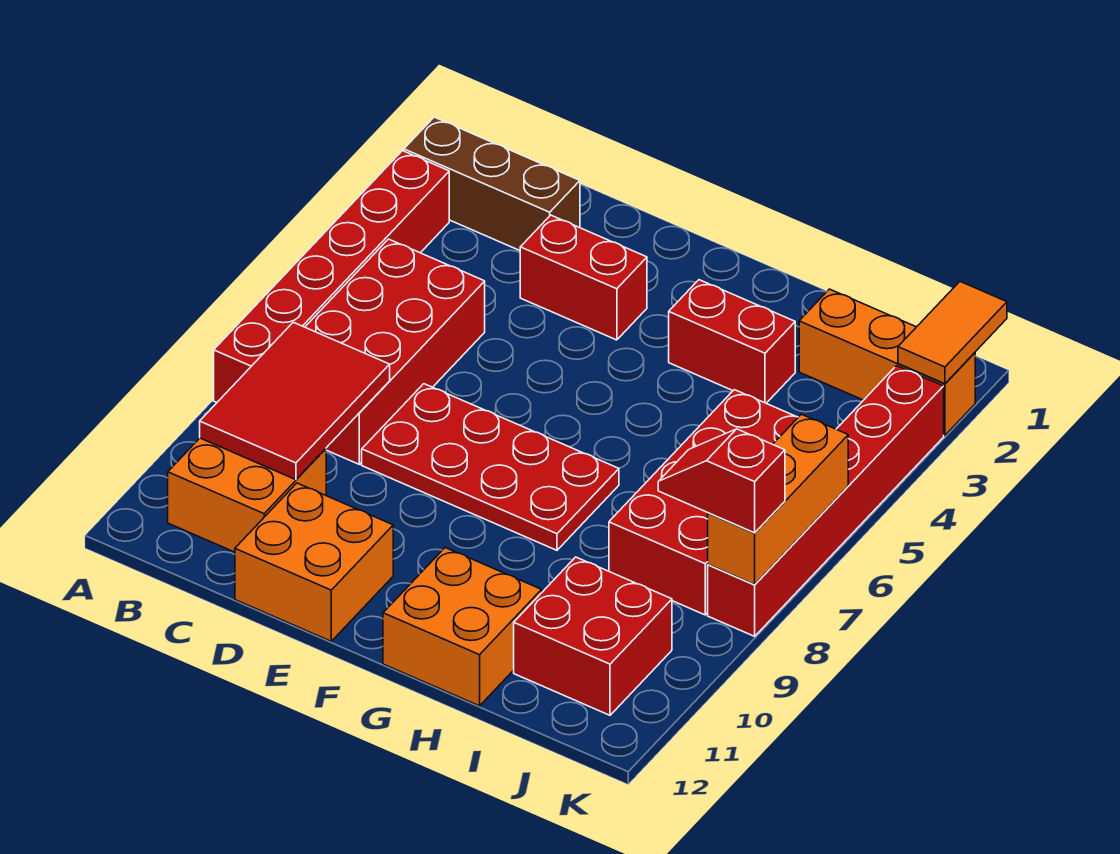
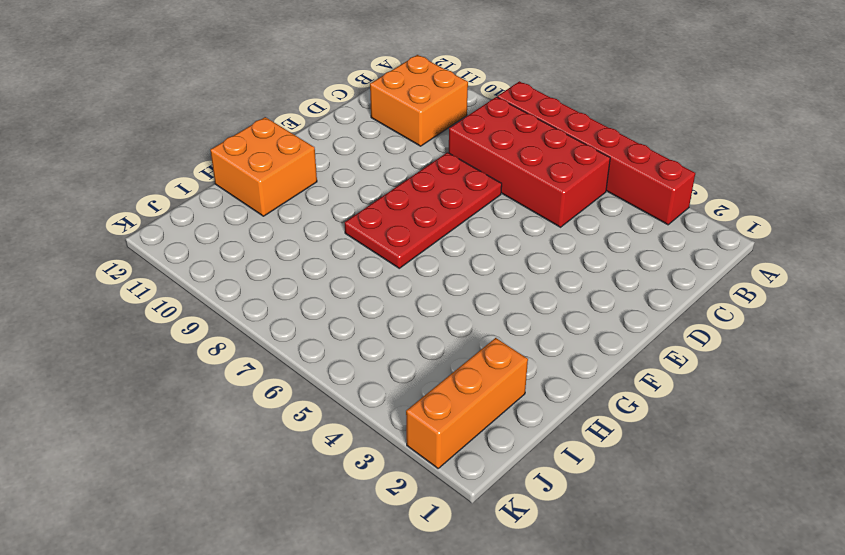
none -> brown brick A2:C2 level 1
none -> red brick D3:E3 level 1
none -> orange brick D11:E12 level 1

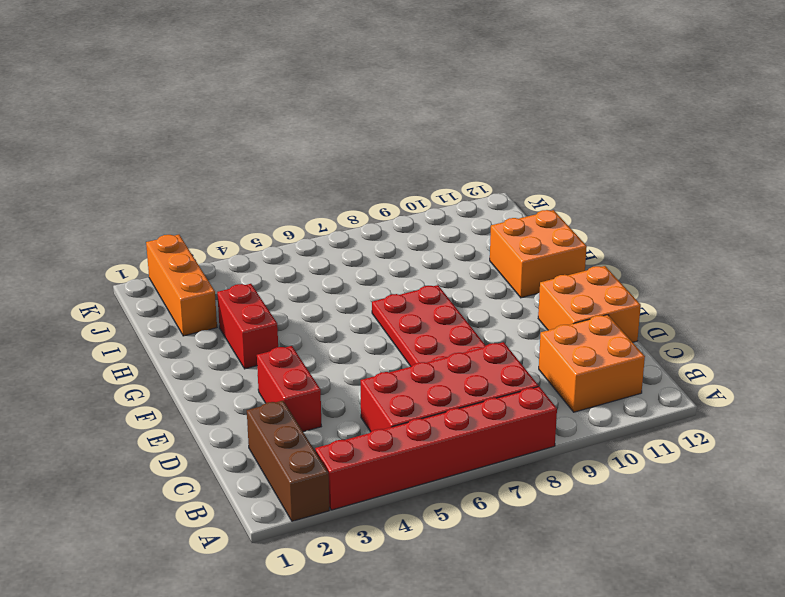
none -> red brick I5:J8 level 1
none -> red brick I10:J11 level 1
none -> red brick K3:K8 level 1

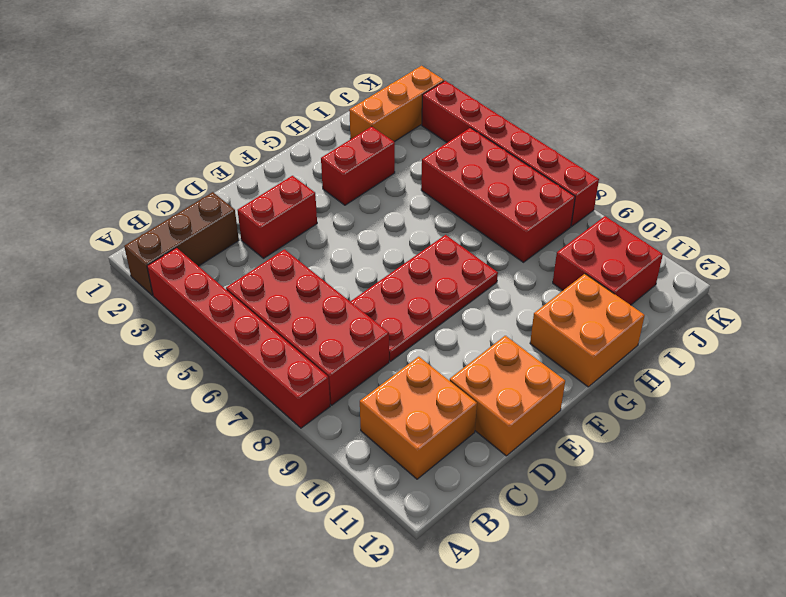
none -> red tile B8:C10 level 2
none -> orange tile K1:K2 level 2
none -> orange brick K6:K8 level 2

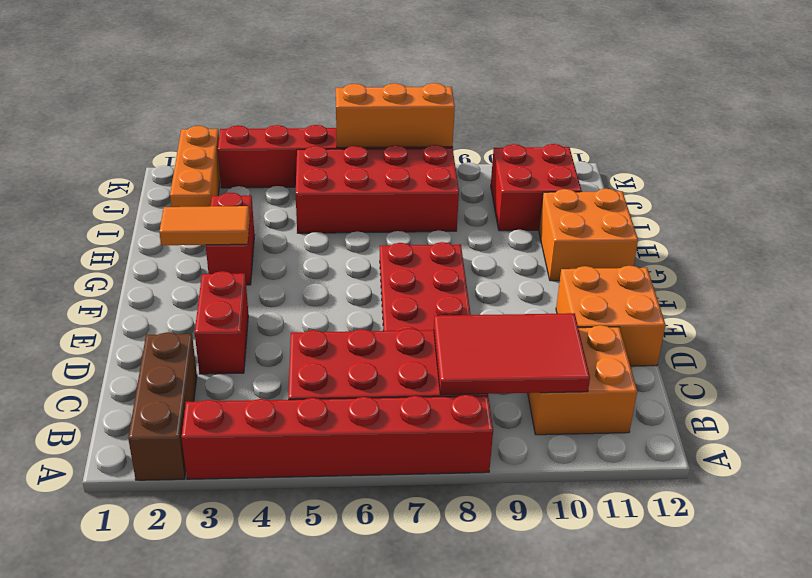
orange tile G2:G3 level 2 -> orange tile K1:K2 level 2
none -> red slope J8:K8 level 3 top K

